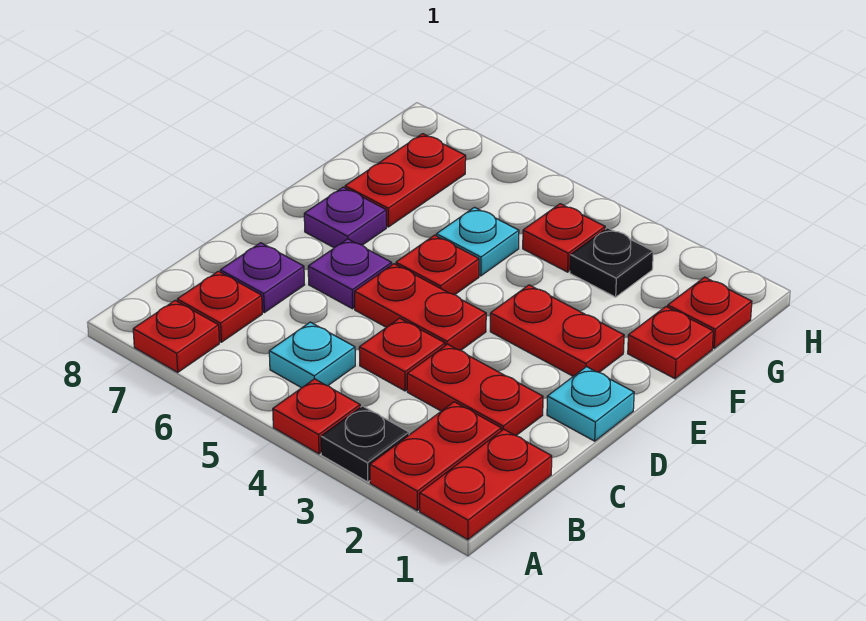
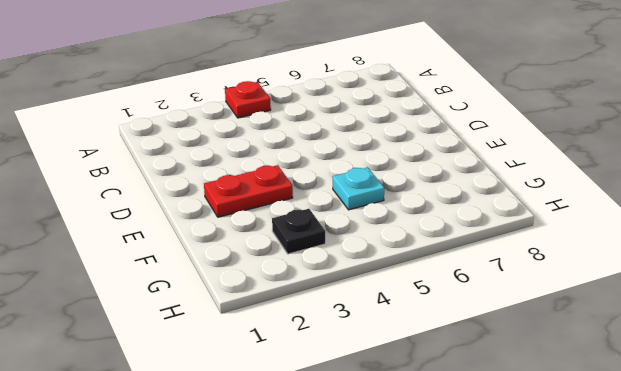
none -> red plate A1:B1 level 1
none -> red plate A2:B2 level 1
none -> black plate A3 level 1

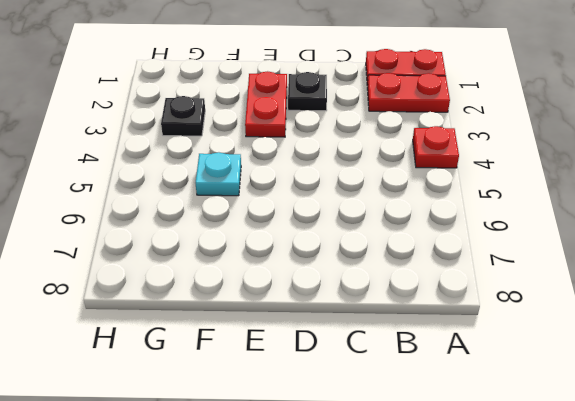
black plate D2 level 1 -> black plate A3 level 1
none -> red plate A7 level 1
none -> cyan plate B5 level 1
none -> red plate B7 level 1

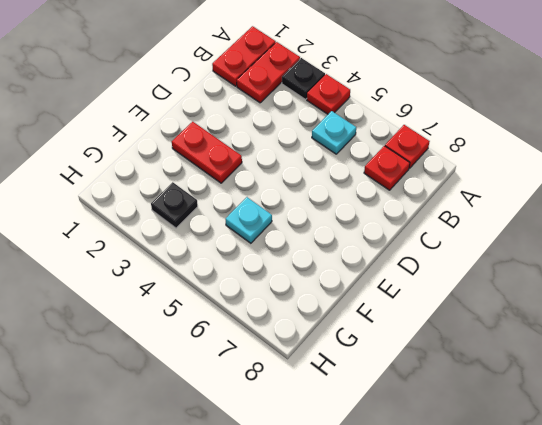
none -> red plate C2:C3 level 1
none -> red plate C4 level 1
none -> purple plate C7 level 1

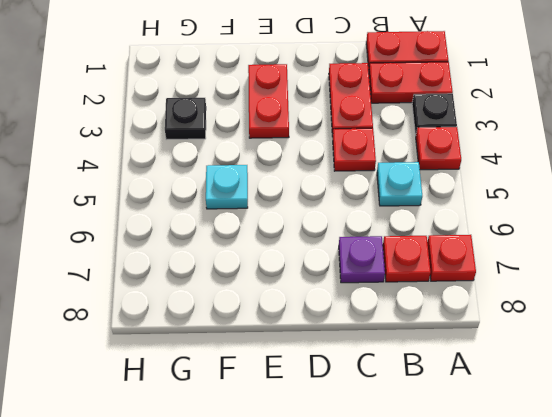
none -> cyan plate D1 level 1
none -> red plate D4:D5 level 1
none -> purple plate D6 level 1

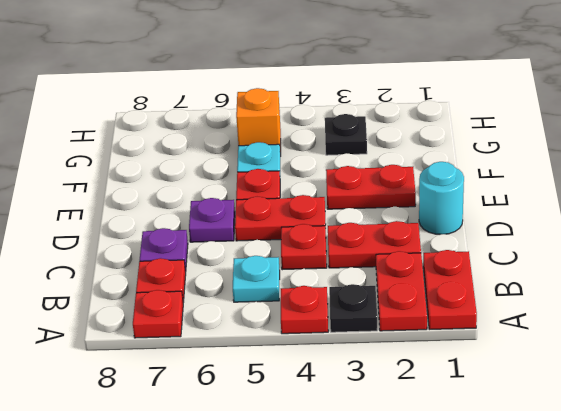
cyan round brick D1 level 1 -> cyan plate D1 level 1
orange brick G5 level 1 -> none
none -> purple plate E7 level 1
none -> red plate F1 level 1
none -> red plate F7:G7 level 1

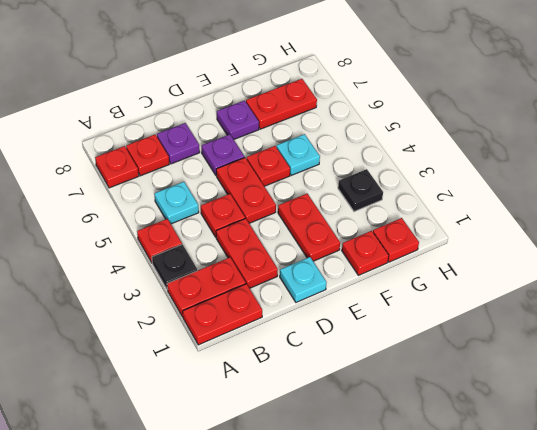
none -> red plate G4 level 1

